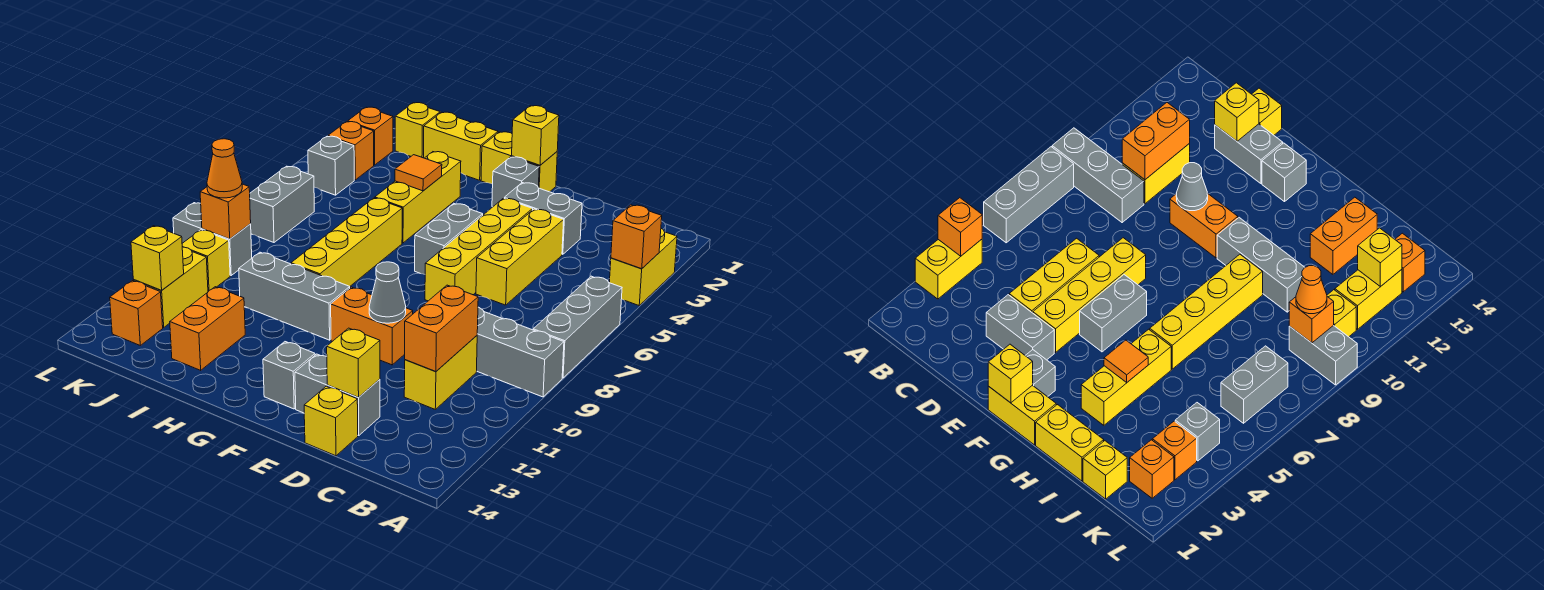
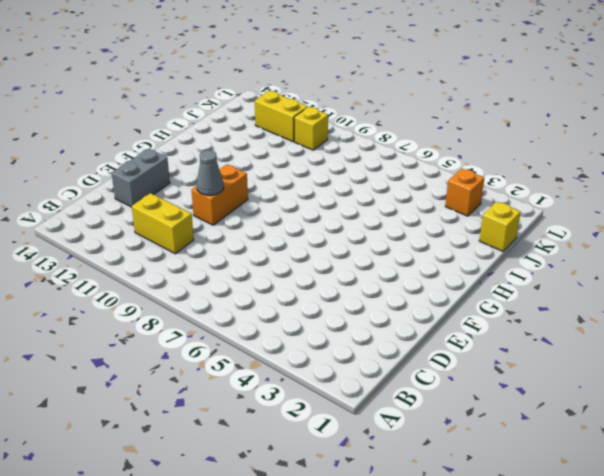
none -> yellow brick A3:A4 level 1
none -> grey brick A6:A8 level 1
none -> grey brick A9:C9 level 1
none -> grey brick D3:E3 level 1

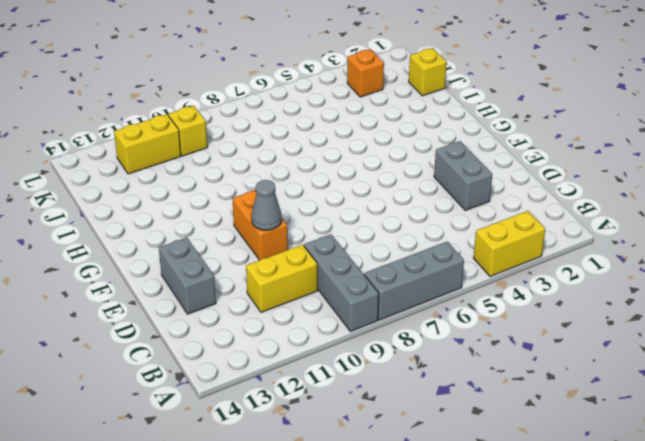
none -> yellow brick D4:D6 level 1
none -> yellow brick D14 level 1
none -> yellow brick E4:E7 level 1
none -> yellow brick F1:G1 level 1

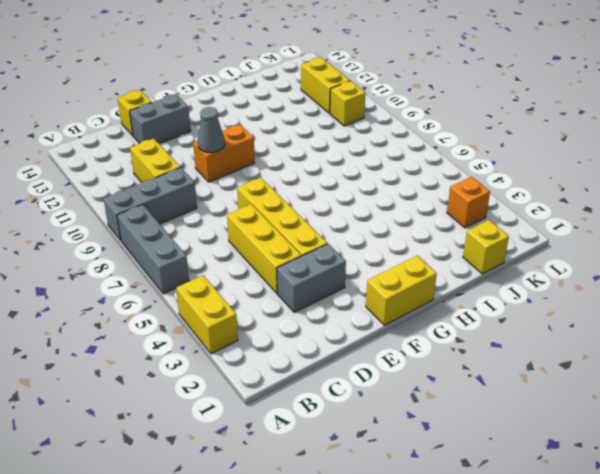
none -> grey brick F2 level 1
none -> grey brick F5:F6 level 1
none -> grey brick F13 level 1
none -> grey brick G10:I10 level 1

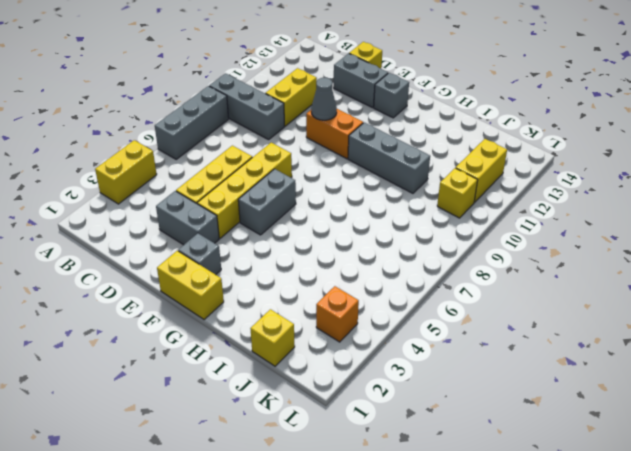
none -> yellow brick H1:I1 level 1
none -> yellow brick H3:H5 level 1
none -> yellow brick H6:H9 level 1
none -> orange brick I12:I13 level 1

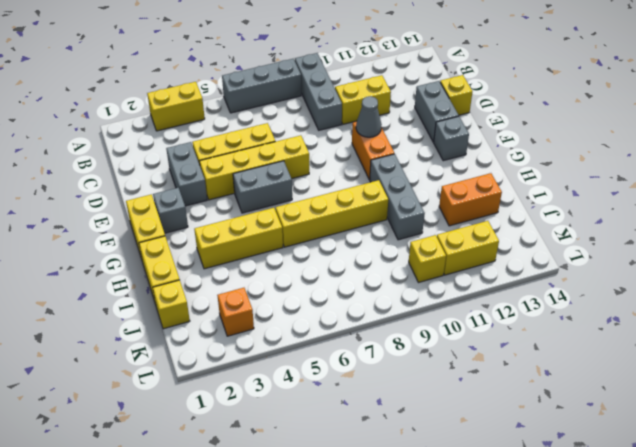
none -> orange brick K2 level 1
none -> grey brick K4 level 1
none -> grey brick K6:K7 level 1
none -> grey brick K9:L9 level 1

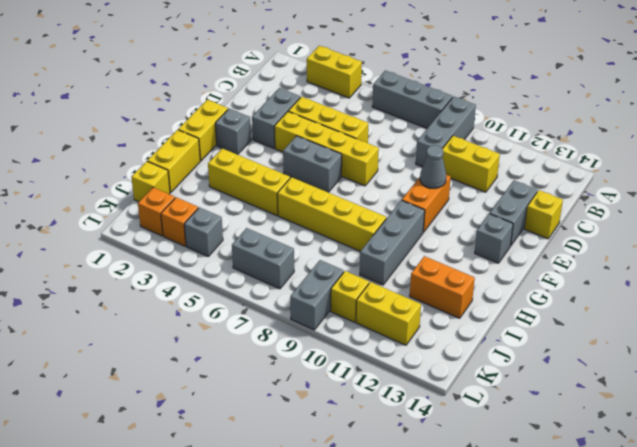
none -> orange brick K13 level 1
none -> orange brick A4 level 2
none -> orange brick C10:C11 level 2
none -> yellow brick D13 level 2

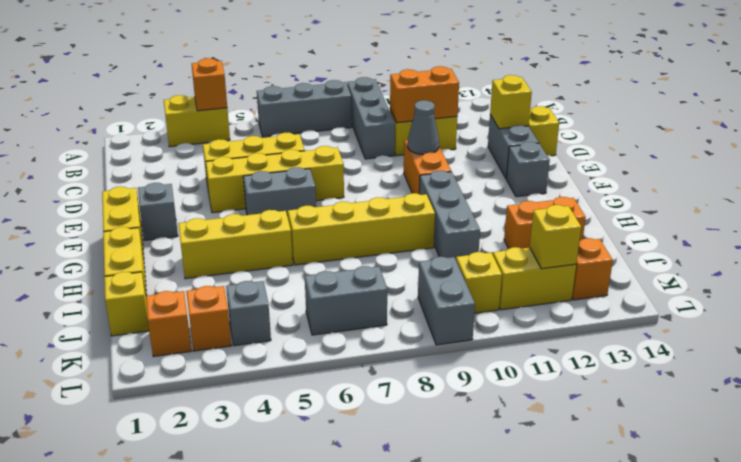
none -> grey brick D3:E3 level 1
none -> yellow brick F1 level 2
none -> orange tile H4 level 2
none -> orange brick K9 level 2

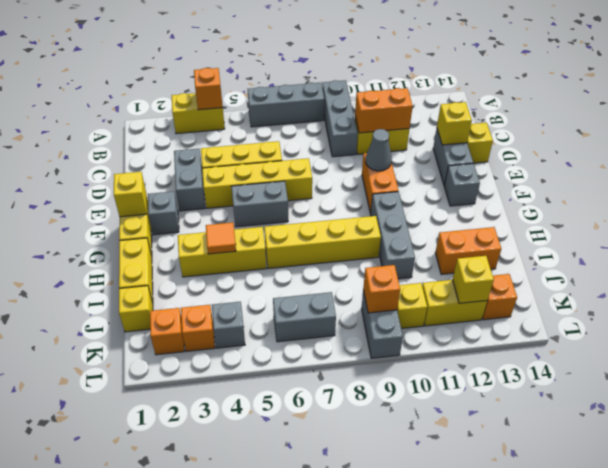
none -> orange cone K9 level 3

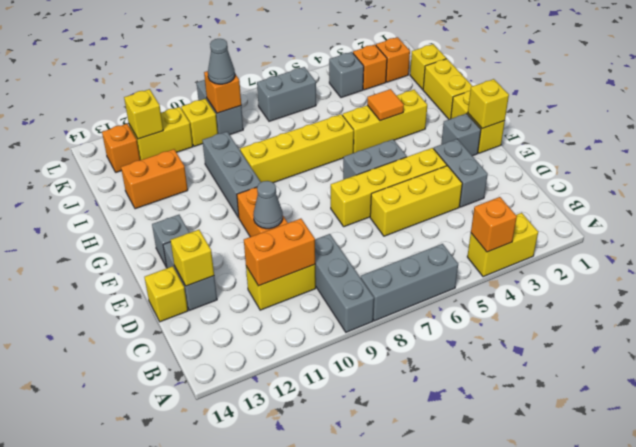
grey cone K9 level 3 -> orange cone K9 level 3

